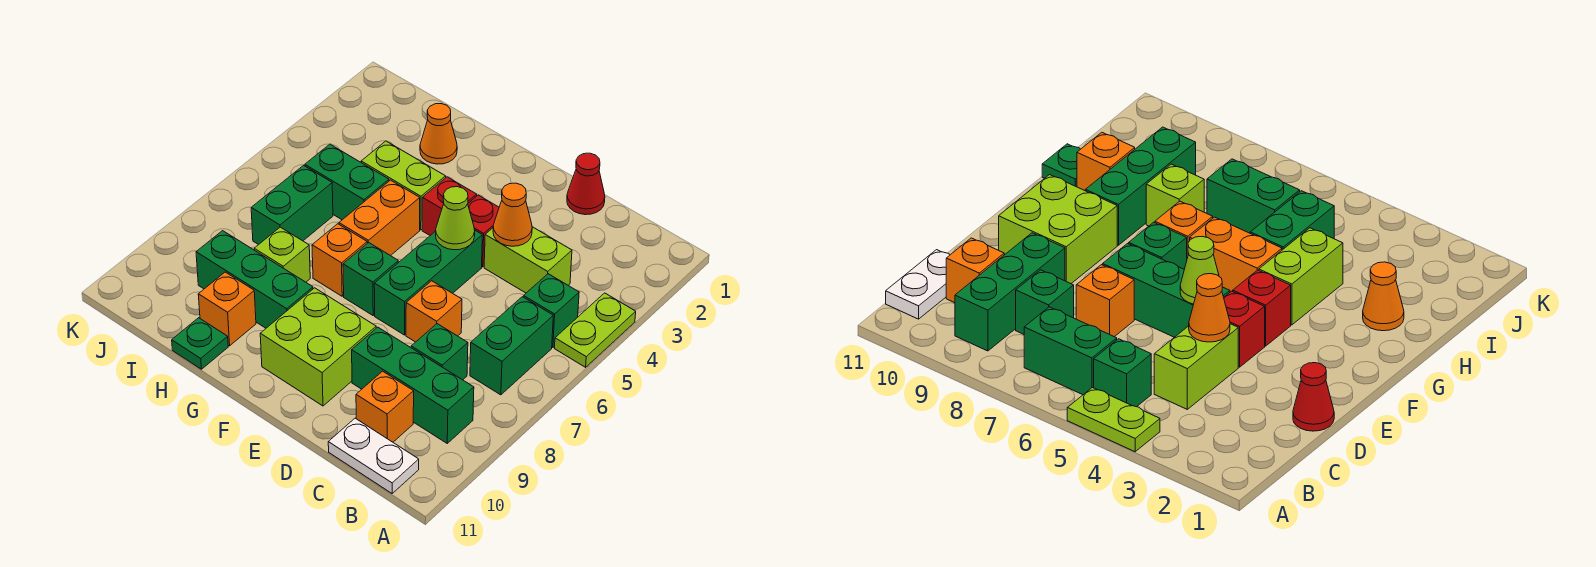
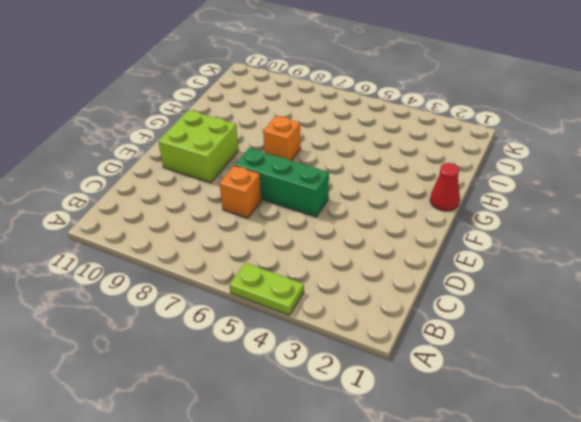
red cone G1 level 1 -> red cone D1 level 1
none -> green brick B5 level 1
none -> green brick B6:B7 level 1
none -> green brick B9:D9 level 1

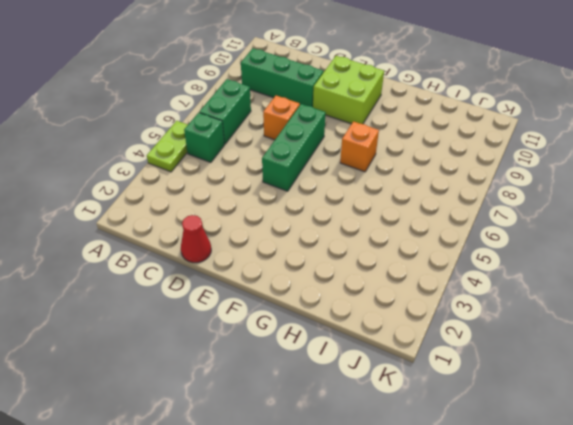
none -> white plate B11:C11 level 1
none -> lime brick C4:D4 level 1
none -> green brick C8 level 1

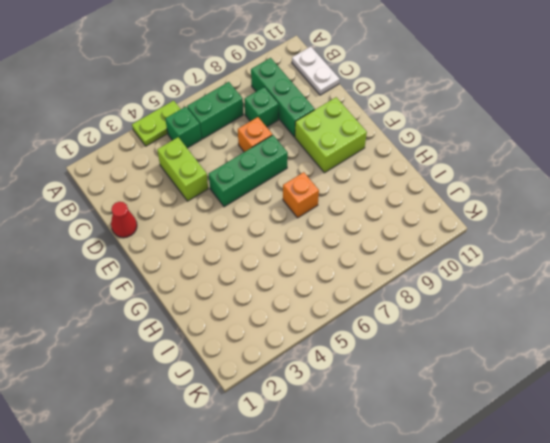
none -> orange brick C10 level 1
none -> red brick E4 level 1
none -> red brick F4 level 1

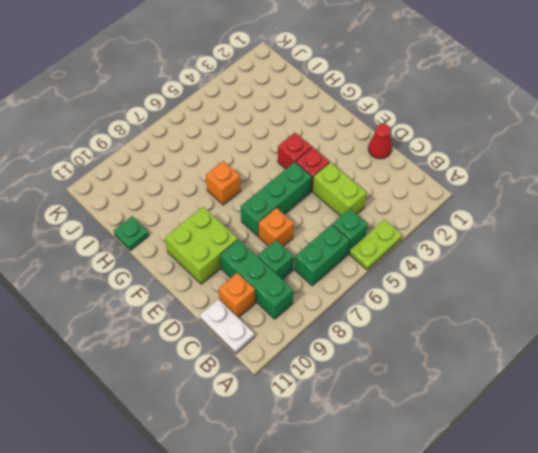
none -> green brick F7 level 1
none -> lime brick G4:H4 level 1
none -> orange brick G5:G6 level 1

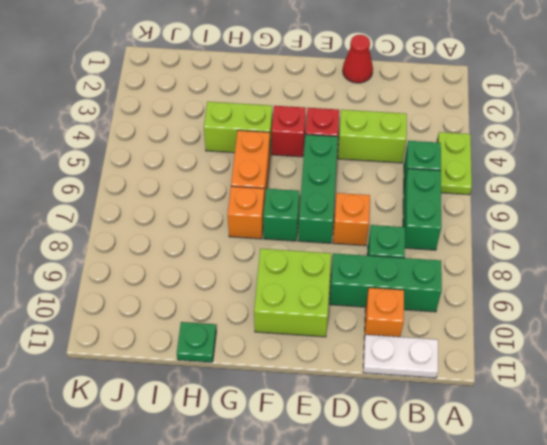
none -> green brick G9:I9 level 1
none -> orange cone H2 level 1
none -> green brick H5:I5 level 1

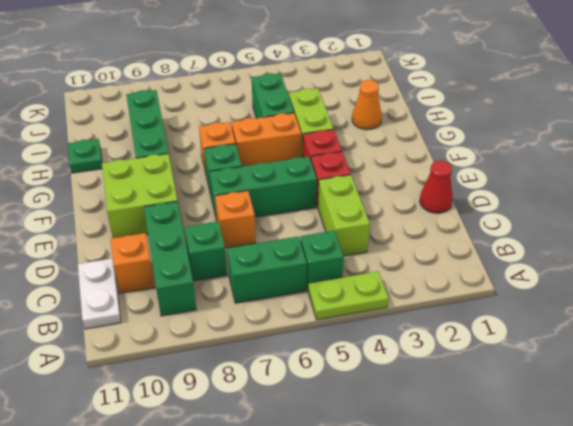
none -> lime brick H8 level 1
none -> orange brick H10 level 1
none -> green brick I6:I7 level 1

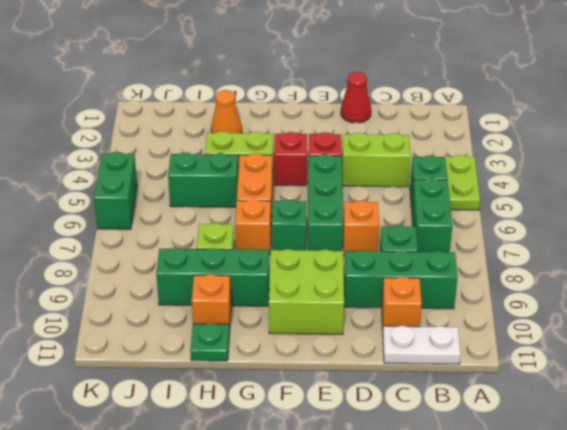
green brick K5:K6 level 1 -> green brick I6:I7 level 1
none -> orange cone D4 level 2
none -> lime cone E5 level 2

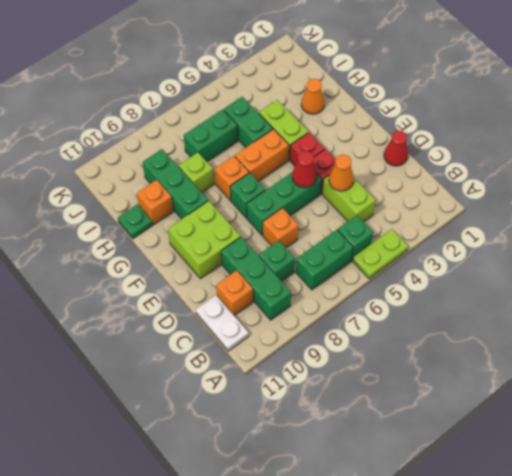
red cone E5 level 2 -> lime cone E5 level 2

